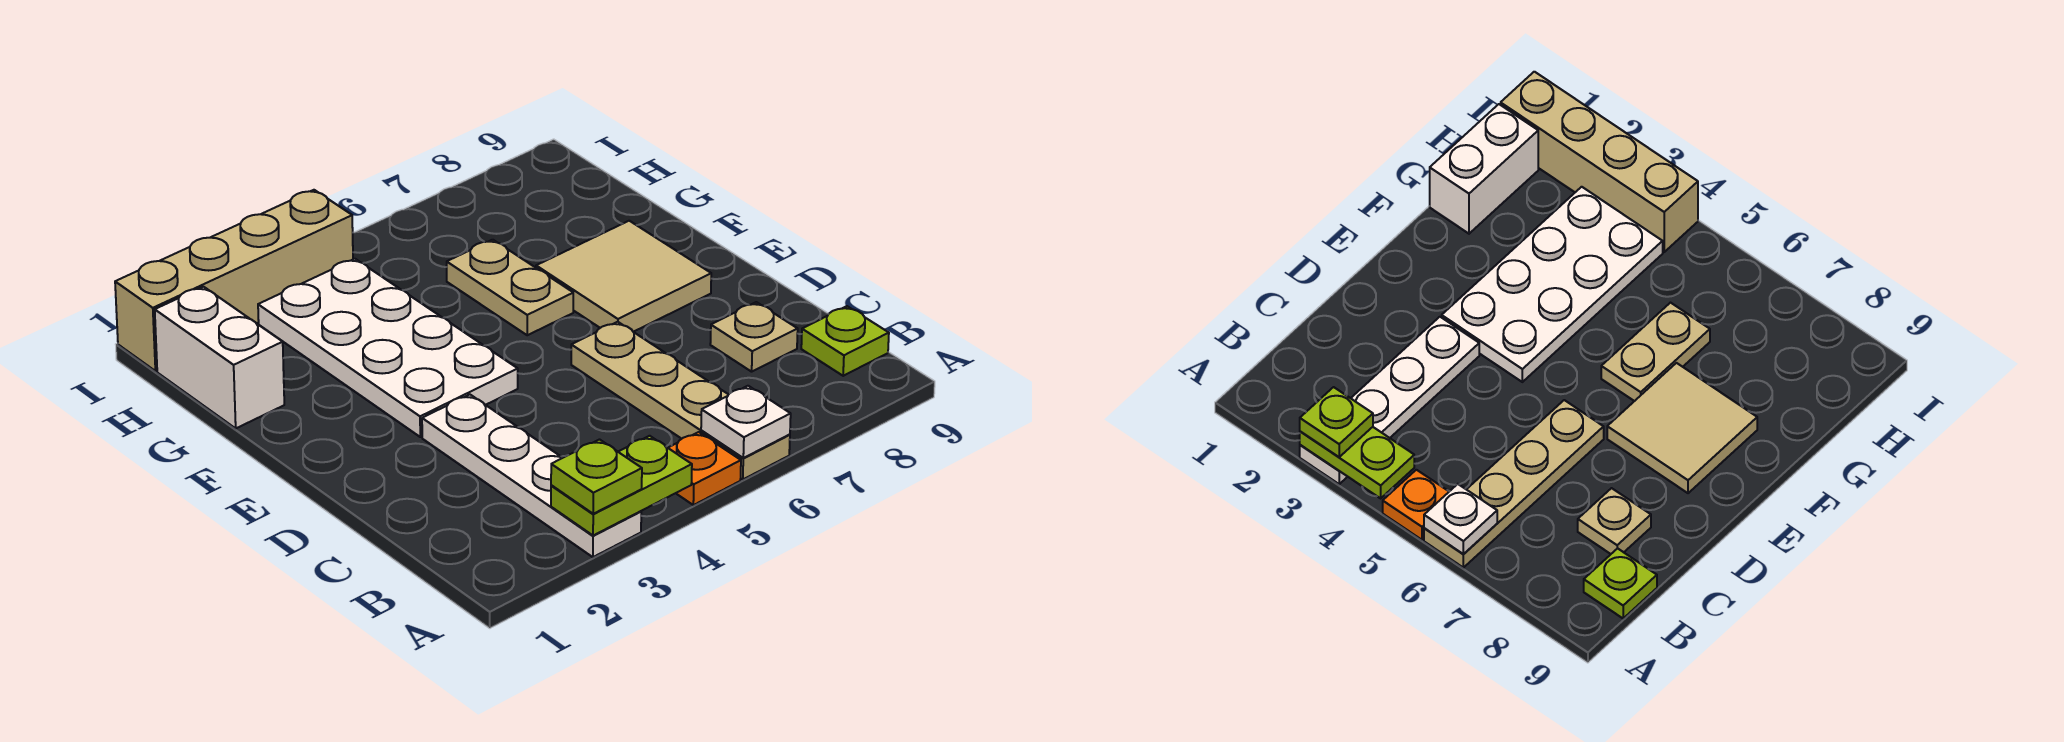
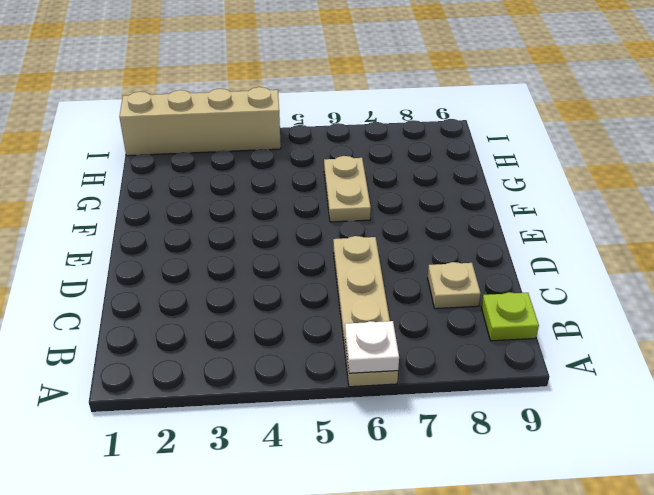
none -> white plate A3:D3 level 1
none -> orange plate A5 level 1
none -> white plate E3:H4 level 1

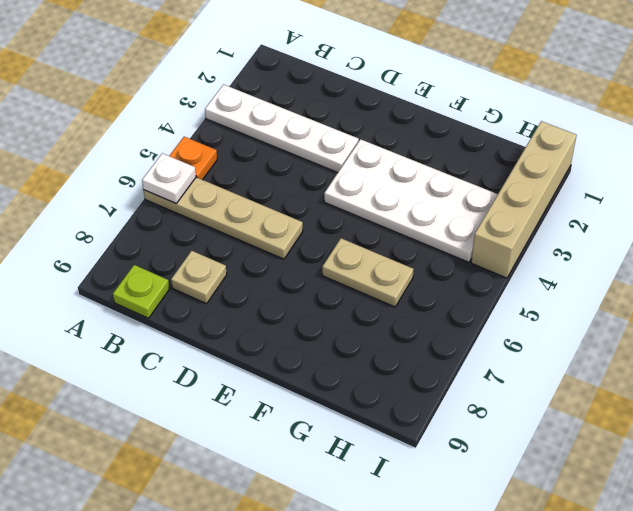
none -> tan tile E7:F8 level 1
none -> white brick G1:H1 level 1
none -> lime plate A3:A4 level 2

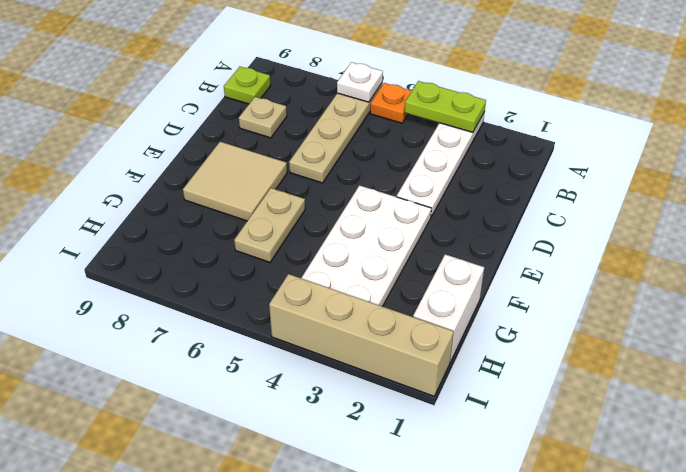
none -> lime plate A3 level 3

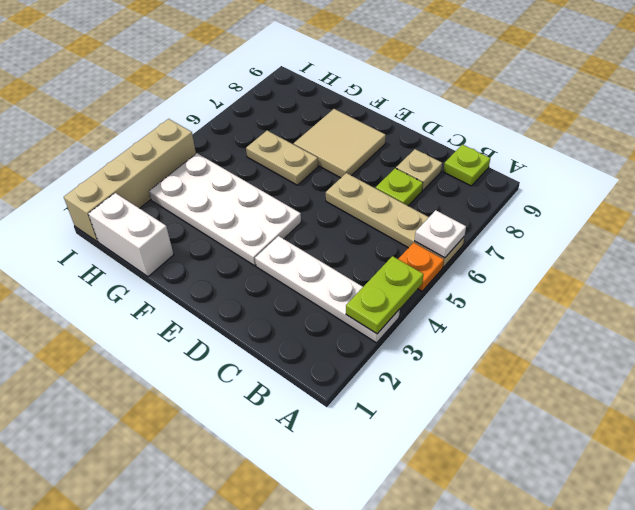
lime plate C7 level 1 -> lime plate A3 level 3

